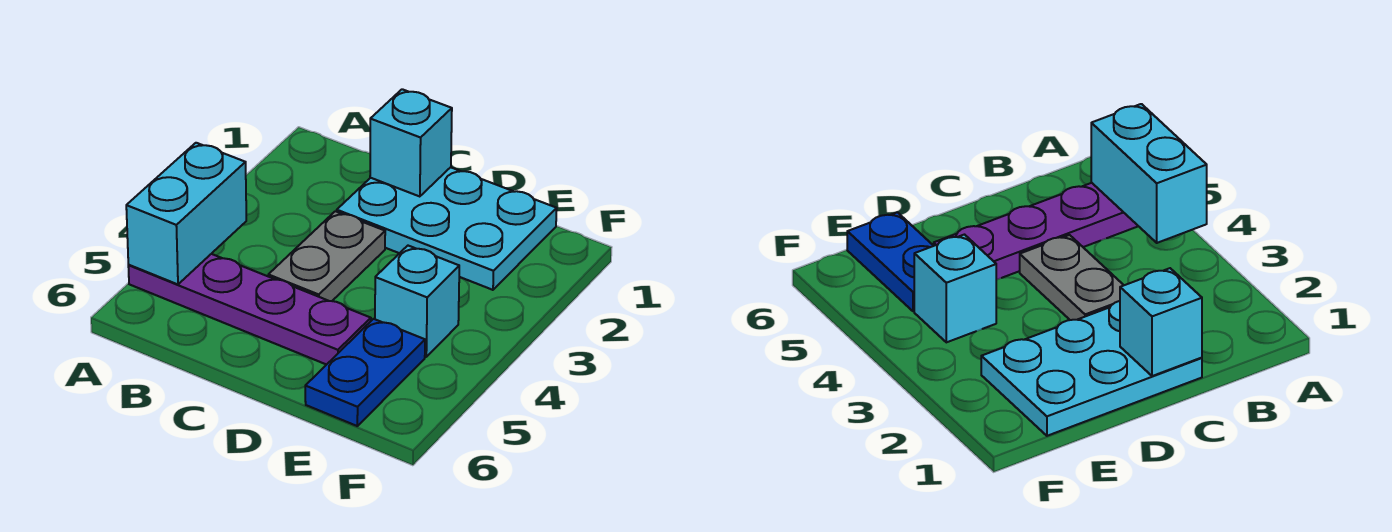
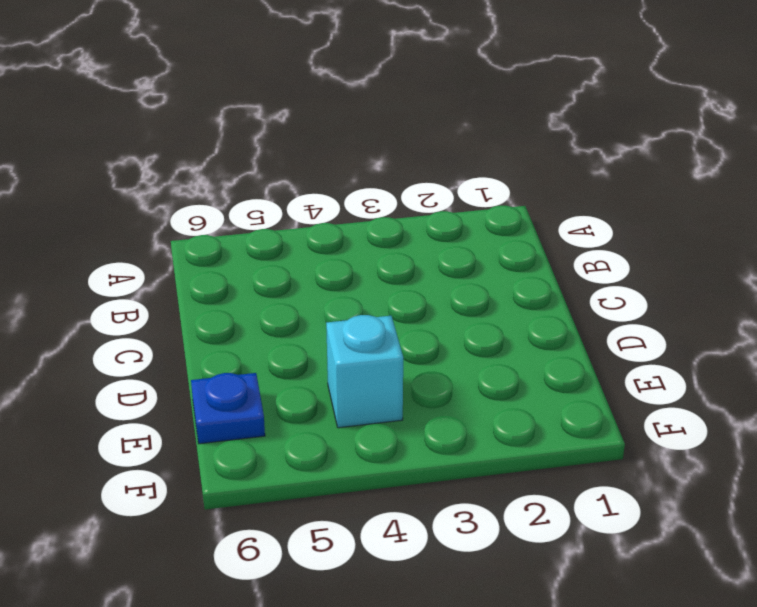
blue plate E6 level 1 -> blue plate E5:E6 level 1
none -> purple plate A5:D5 level 1
none -> cyan plate C1:E2 level 1

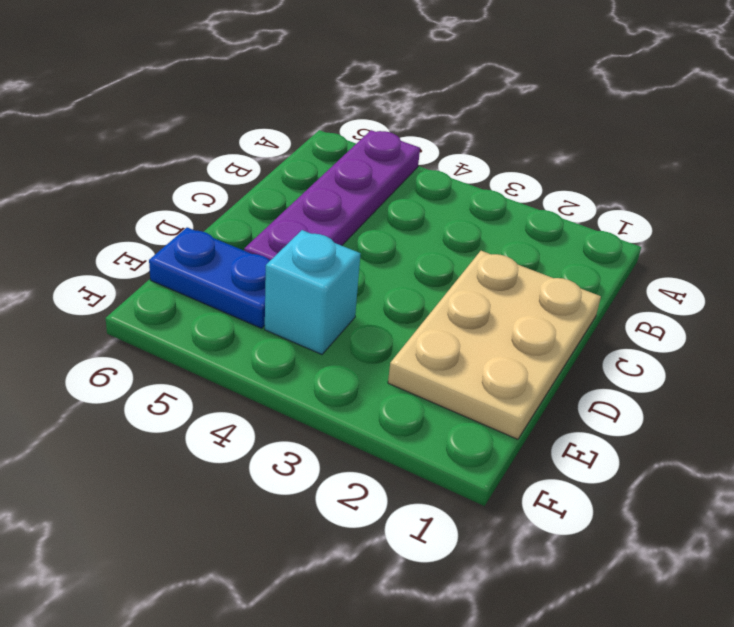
tan plate C1:E2 level 1 -> cyan plate C1:E2 level 1
none -> grey plate C3:C4 level 1
none -> cyan brick A4:A5 level 2

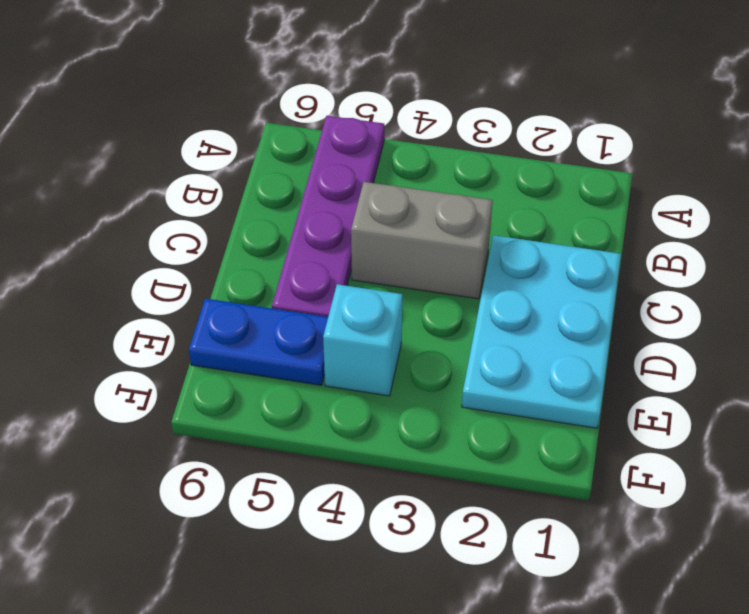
grey brick C3:C4 level 1 -> grey plate C3:C4 level 1
none -> cyan brick A4:A5 level 2
none -> cyan brick C1 level 2

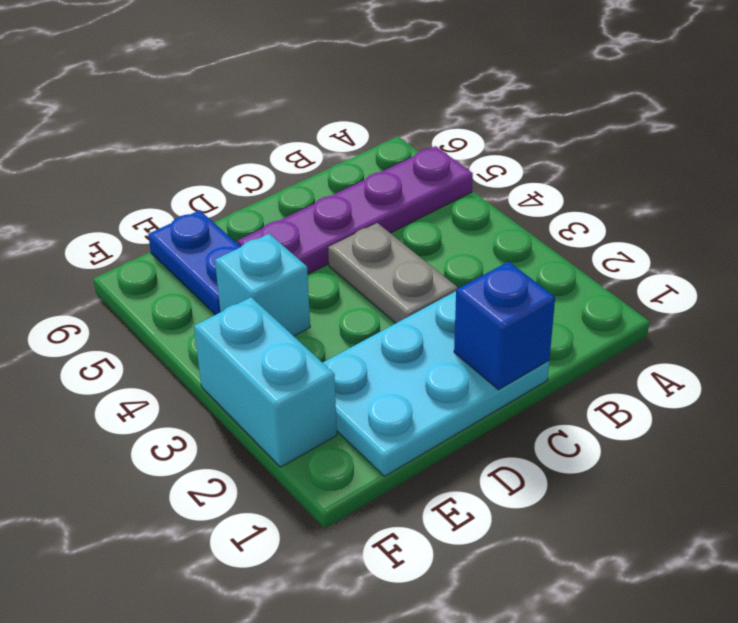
blue brick C1 level 2 -> cyan brick C1 level 2
cyan brick F2:F3 level 1 -> cyan brick A4:A5 level 2

